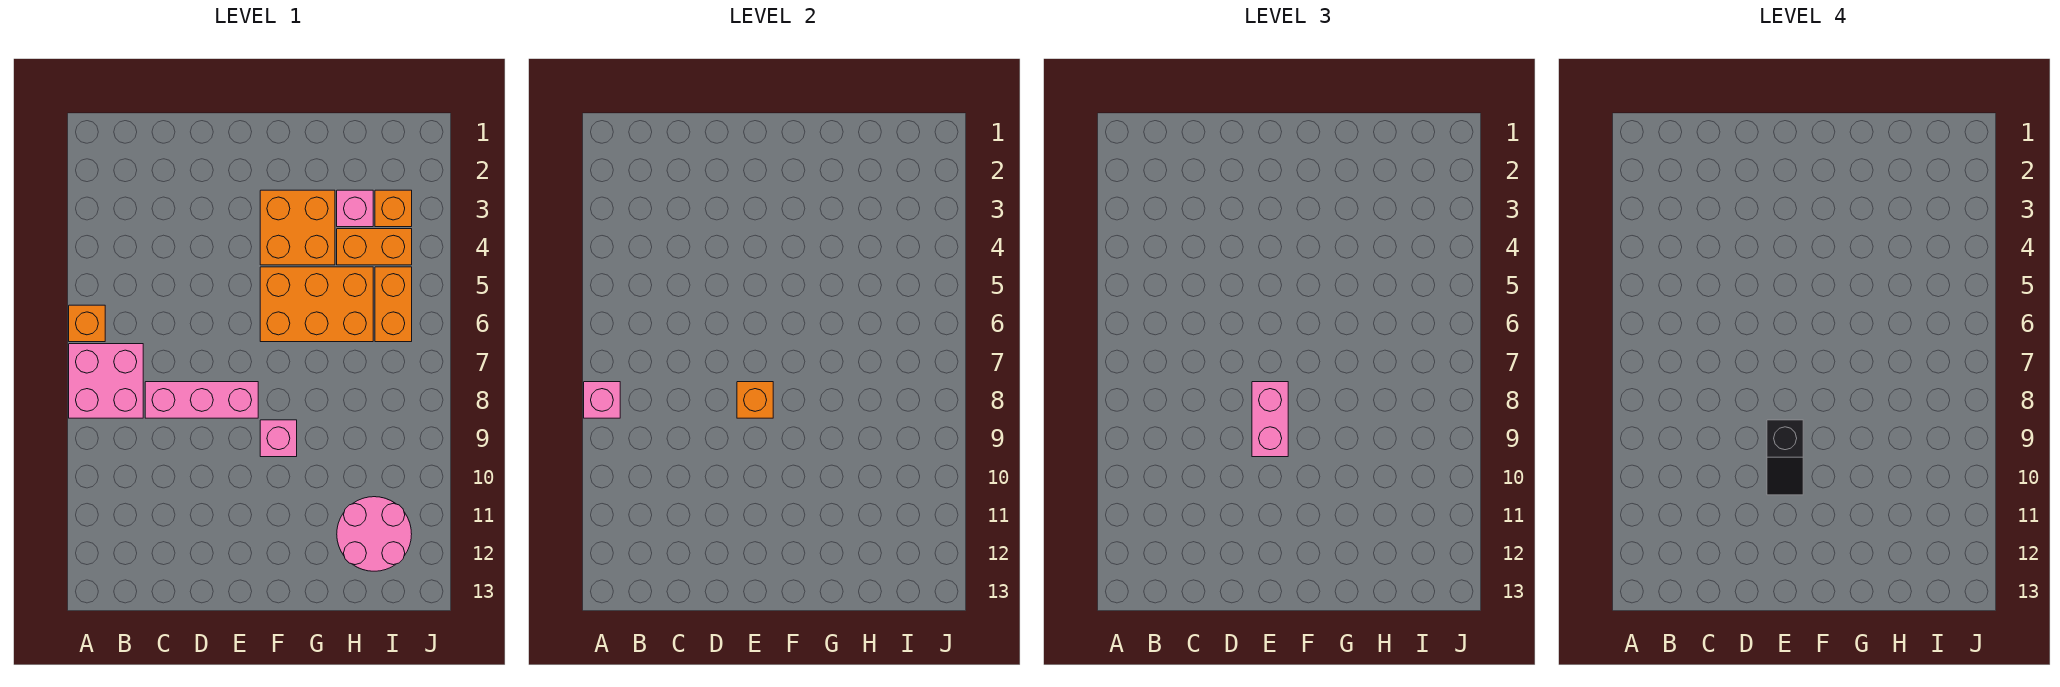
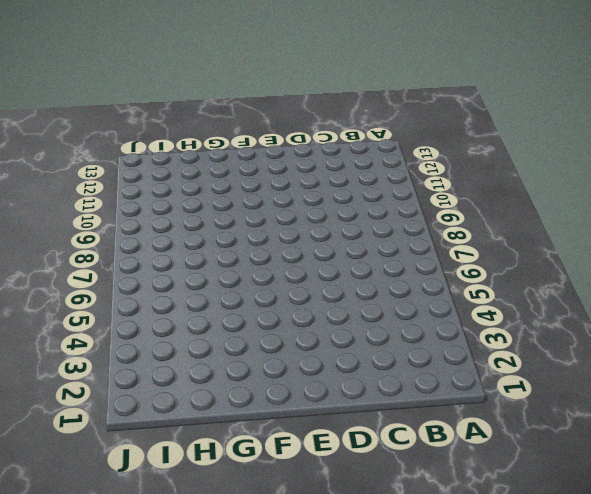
none -> orange brick A6 level 1
none -> pink brick A7:B8 level 1
none -> pink brick C8:E8 level 1

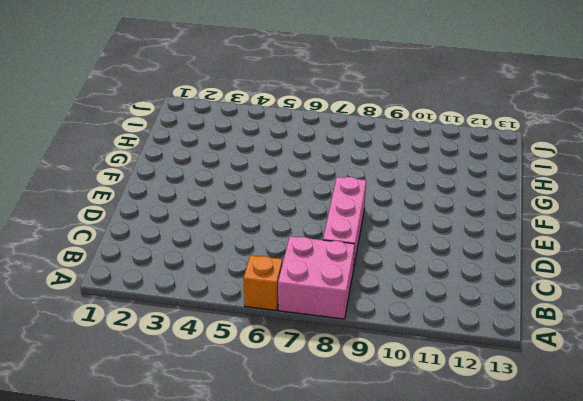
none -> orange brick F3:G4 level 1
none -> orange brick F5:H6 level 1
none -> pink brick F9 level 1

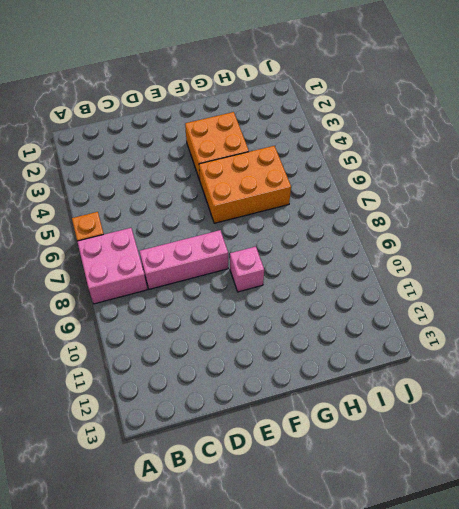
none -> pink brick H3 level 1
none -> orange brick H4:I4 level 1
none -> pink round brick H11:I12 level 1

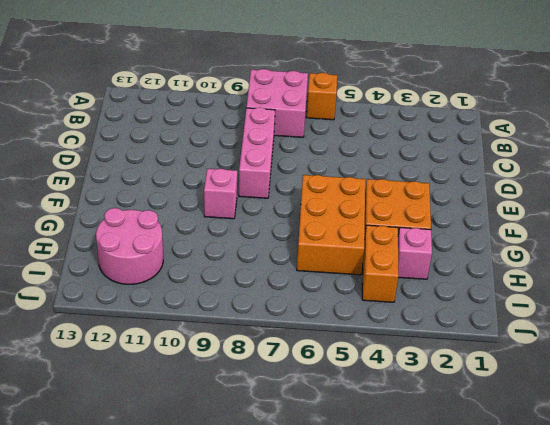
none -> orange brick I3 level 1
none -> orange brick I5:I6 level 1
none -> pink brick A8 level 2

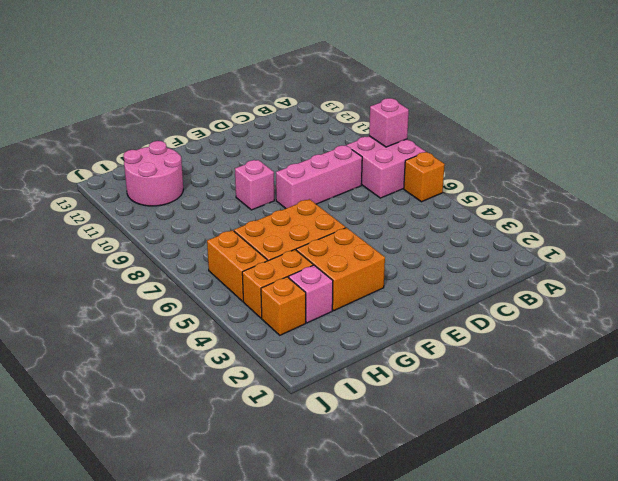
none -> orange brick E8 level 2
none -> pink brick E8:E9 level 3
none -> black slope E9:E10 level 4 top 9

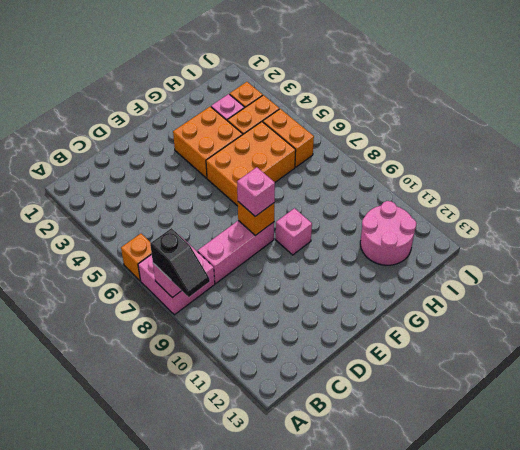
black slope A8:A9 level 3 top 8 -> black slope E9:E10 level 4 top 9
pink brick E8 level 3 -> pink brick E8:E9 level 3

